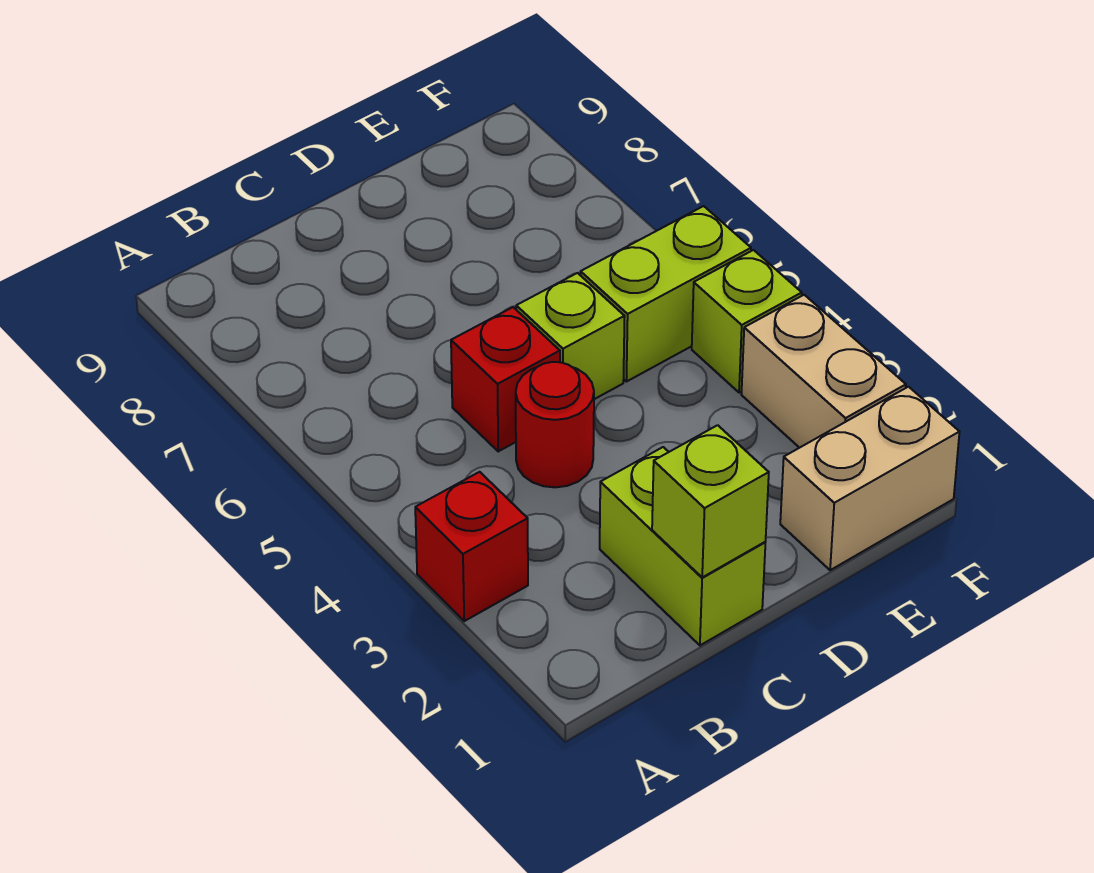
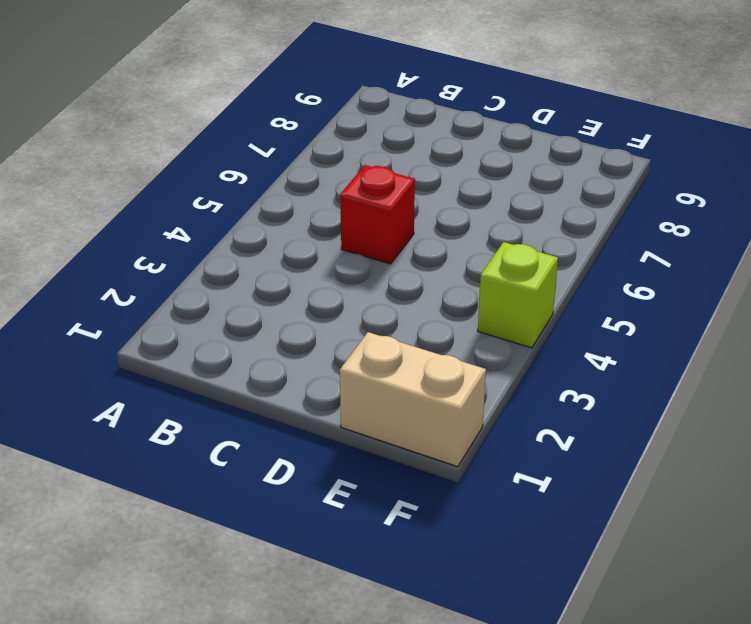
none -> red brick A3 level 1
none -> lime brick C1:C2 level 1

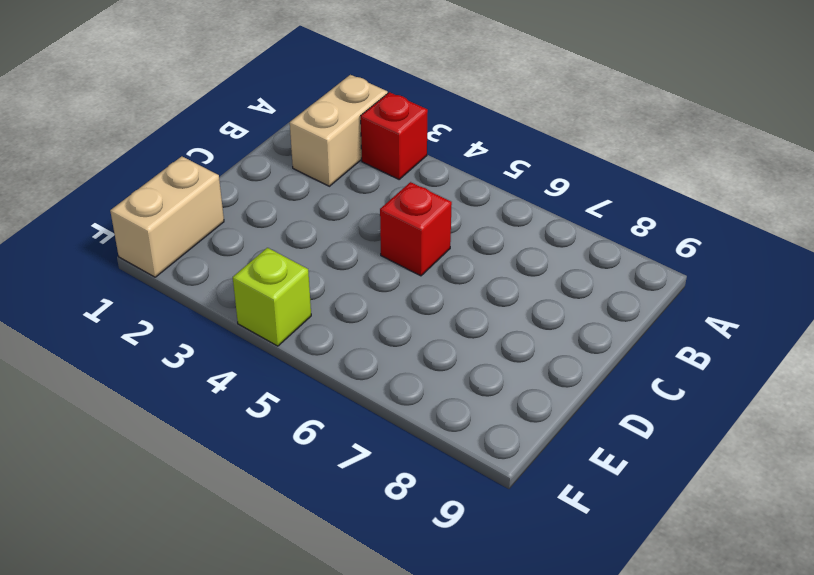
tan brick A2:B2 level 1 -> tan brick F2:F3 level 1
none -> lime brick C1:C2 level 1
none -> red round brick C4 level 1

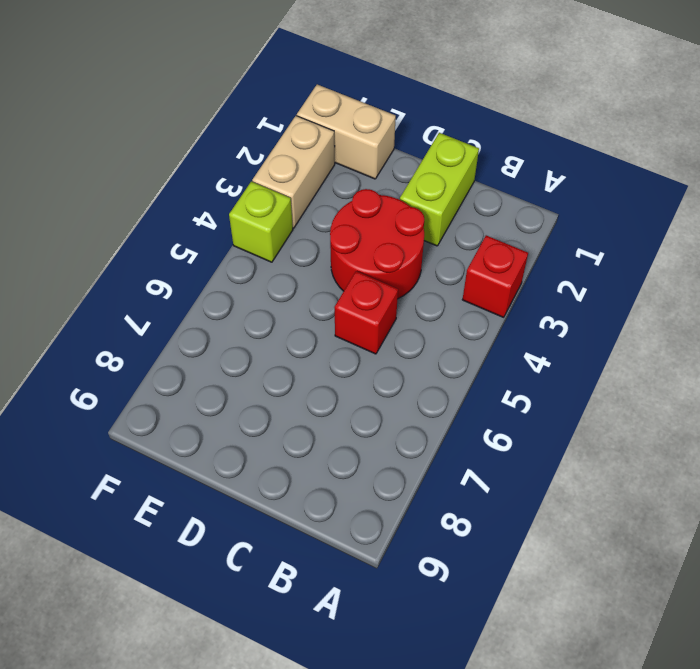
red round brick C3:D4 level 1 -> red round brick C4 level 1
none -> lime brick D5 level 1
none -> lime brick E5:F5 level 1

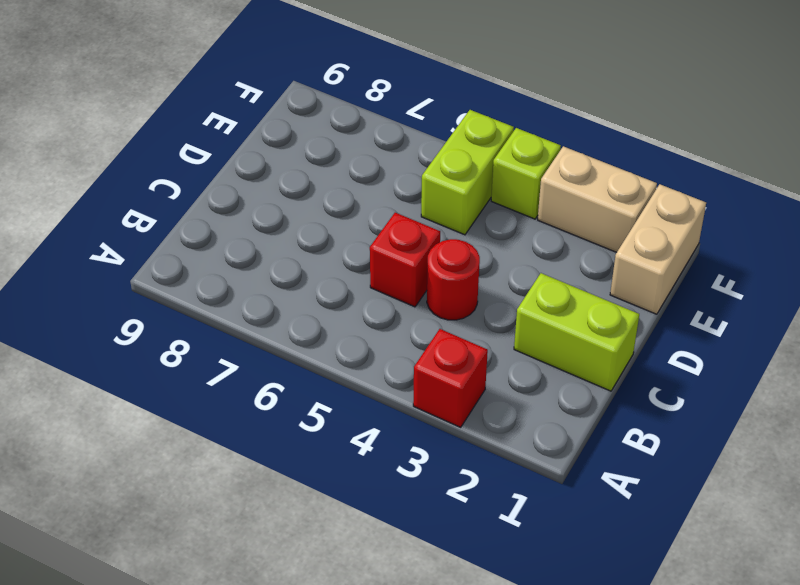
none -> lime brick D5 level 1
none -> lime brick C1 level 2

